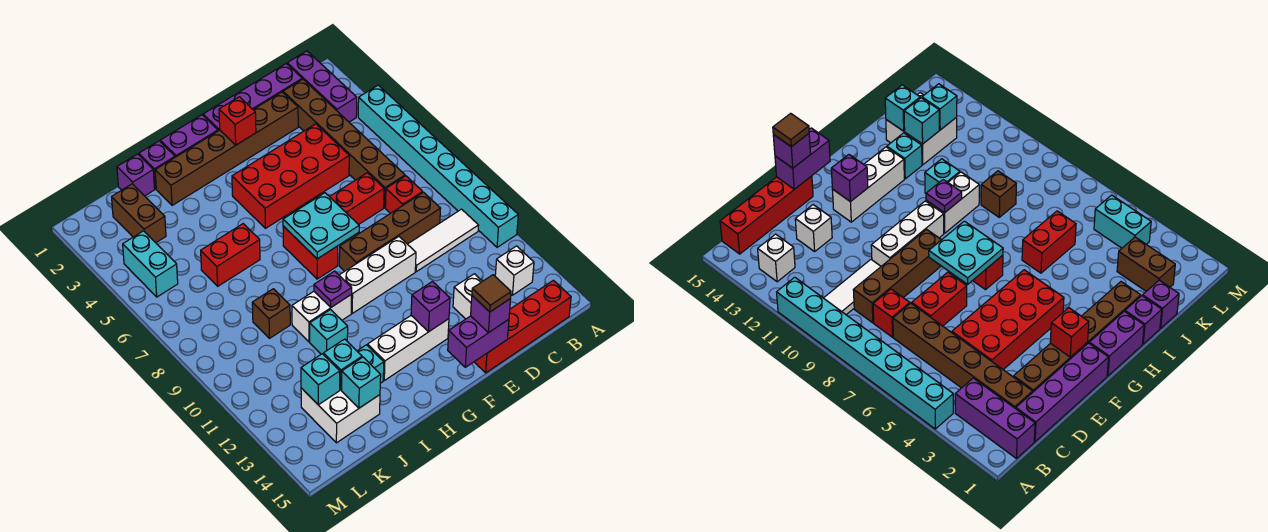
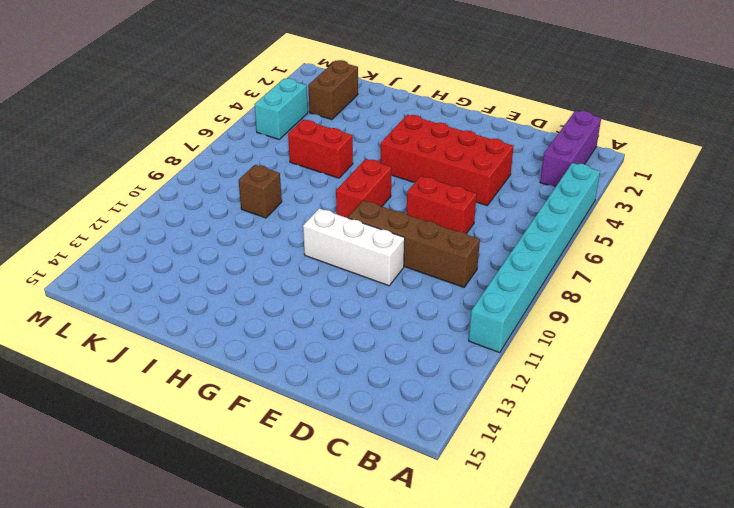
none -> white tile B10:D10 level 1
none -> white brick B13 level 1
none -> red brick B15:E15 level 1
none -> purple brick C1:F1 level 1

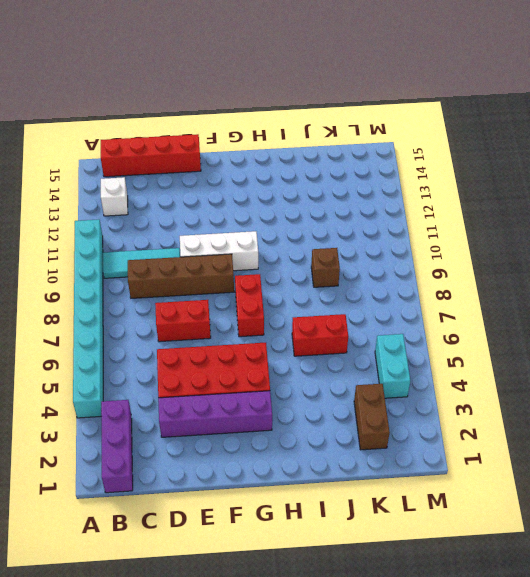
cyan tile B10:D10 level 1 -> white tile B10:D10 level 1
purple brick D3:G3 level 1 -> purple brick C1:F1 level 1
none -> brown brick C2:C7 level 1
none -> red brick C8 level 1
none -> brown brick D2:I2 level 1
none -> white brick D13 level 1

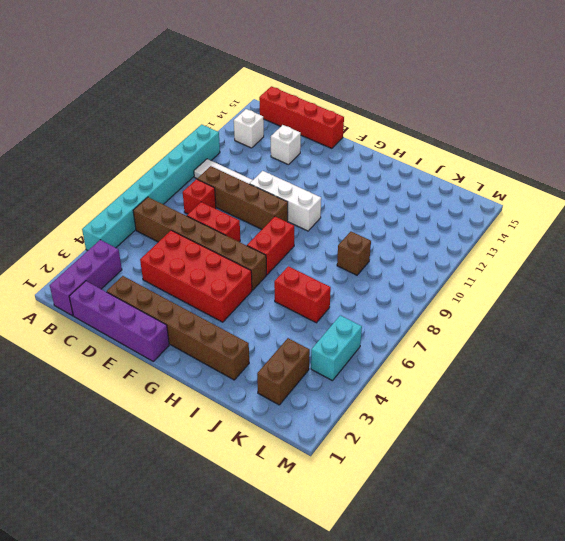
brown brick B6:G6 level 1 -> brown brick C2:C7 level 1
none -> white brick F13:H13 level 1
none -> purple brick G1:H1 level 1
none -> white brick H10:I10 level 1
none -> purple brick I1 level 1

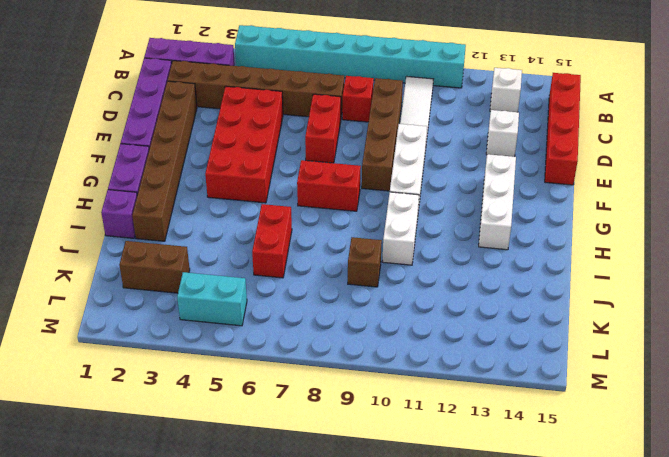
none -> cyan brick I11 level 1
none -> cyan brick I13 level 1
none -> purple brick J1 level 1
none -> white brick J13:K14 level 1

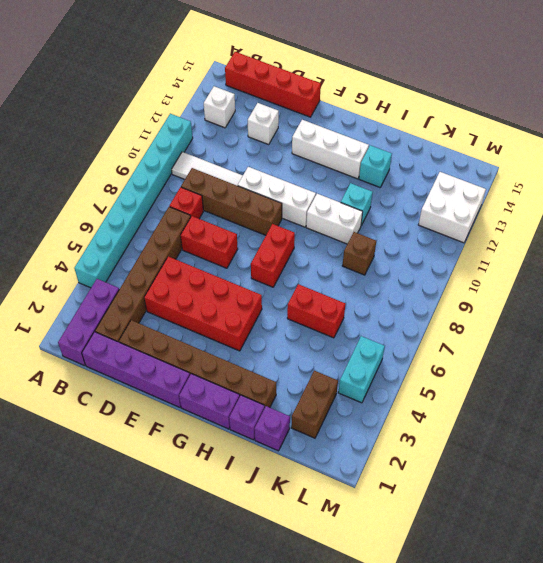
white brick L12:M13 level 1 -> white brick J13:K14 level 1
none -> purple brick E15:F15 level 2
none -> red brick F2 level 2
none -> cyan plate F7:G8 level 2
none -> purple brick F13 level 2

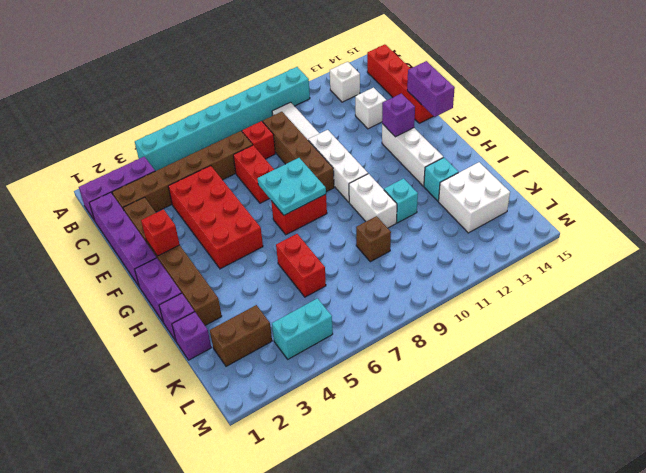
none -> purple plate H10 level 2
none -> cyan brick J13 level 2
none -> cyan brick J14 level 2
none -> cyan brick K13 level 2

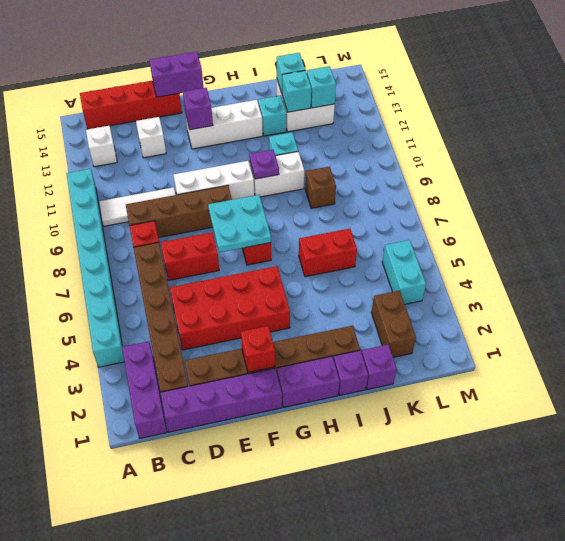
none -> purple brick E15 level 3
none -> brown tile E15 level 4

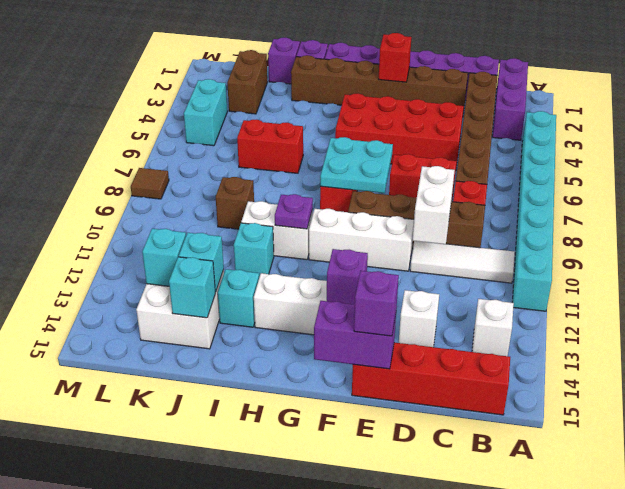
white brick D9:D10 level 2 -> none
brown tile M8 level 1 -> brown tile E15 level 4

